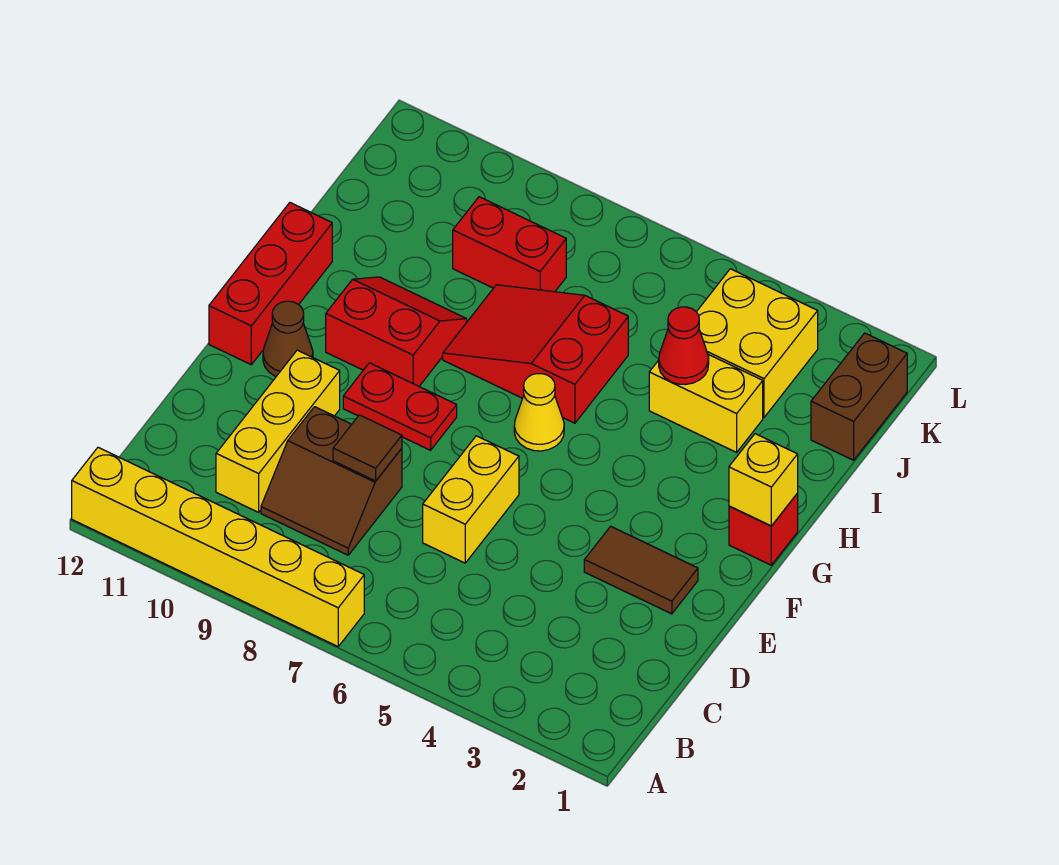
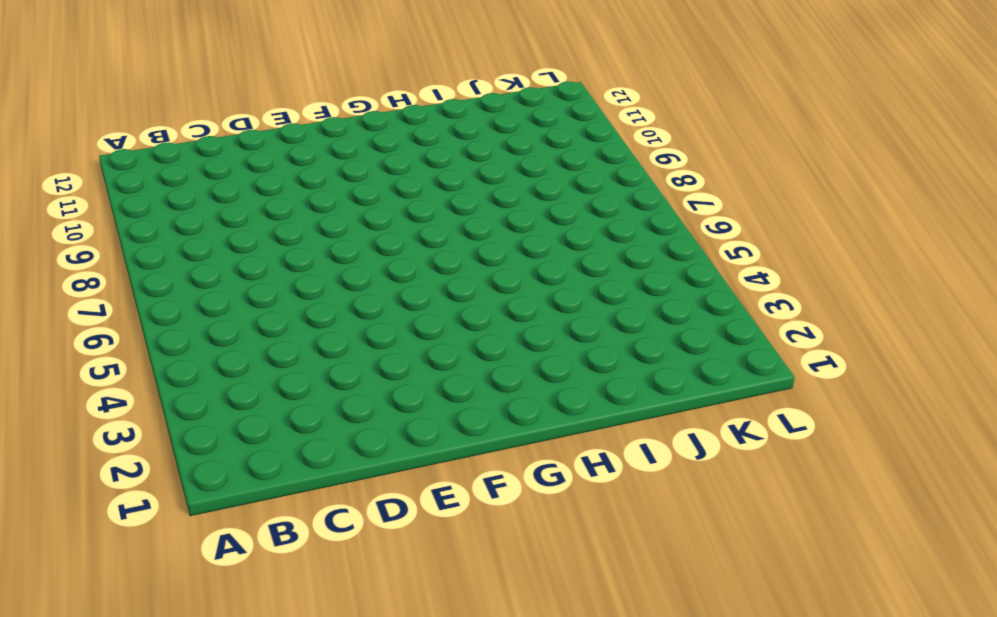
none -> yellow brick A7:A12 level 1
none -> brown slope C8:D9 level 1 top D
none -> yellow brick C10:E10 level 1

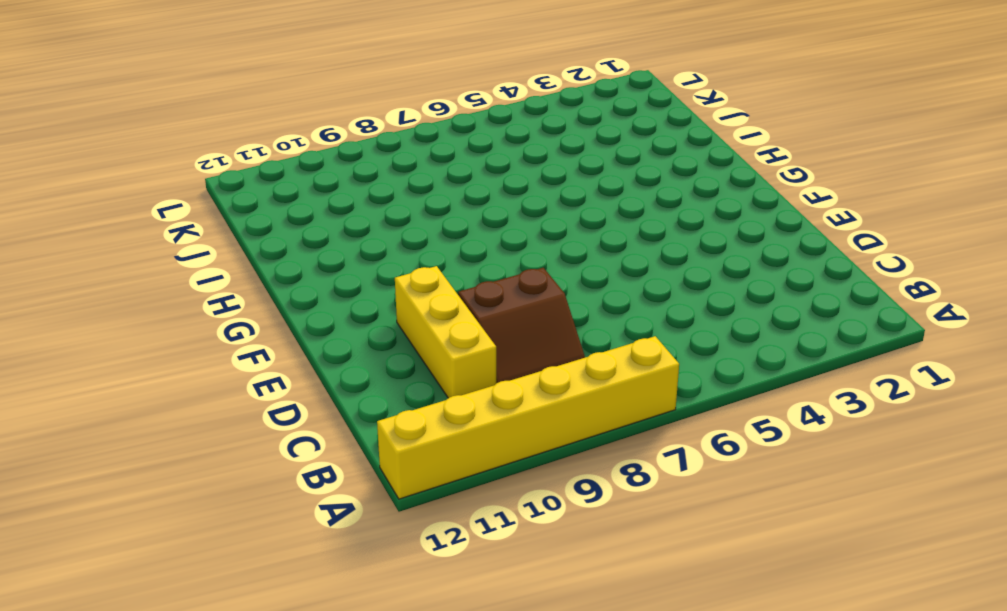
none -> yellow brick D6:E6 level 1
none -> brown tile E2:E3 level 1
none -> red plate F8:F9 level 1

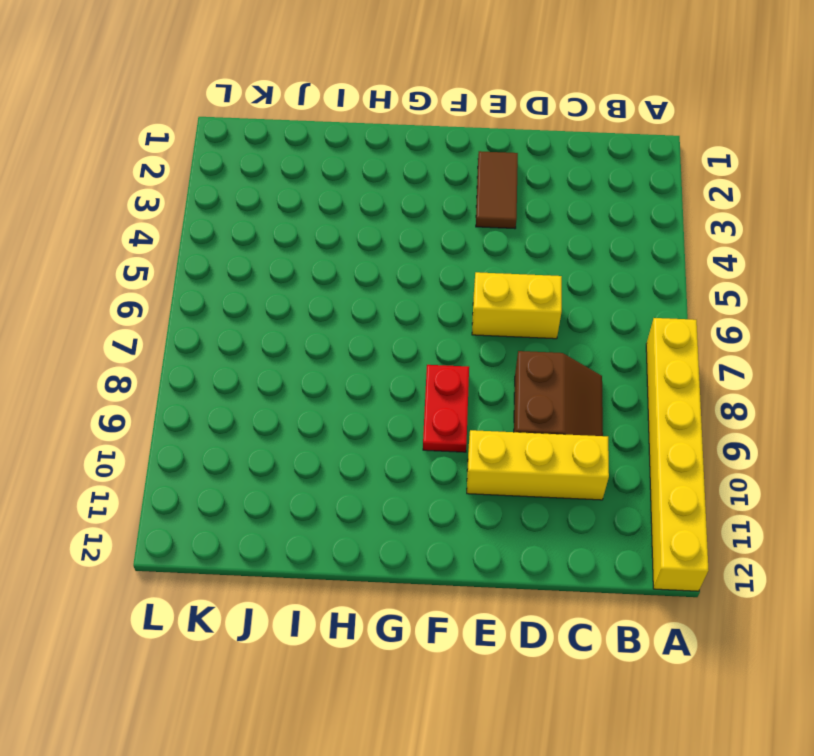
none -> brown cone F11 level 1
none -> red brick F12:H12 level 1
none -> red brick G1 level 1

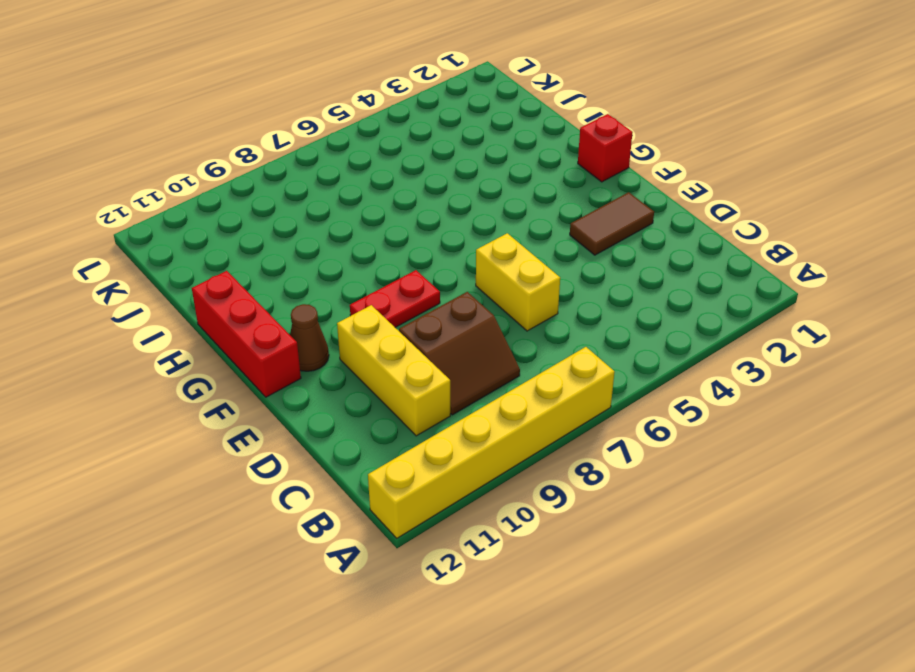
none -> yellow cone G6 level 1
none -> red slope G9:H10 level 1 top G
none -> red slope H6:I8 level 1 top 6

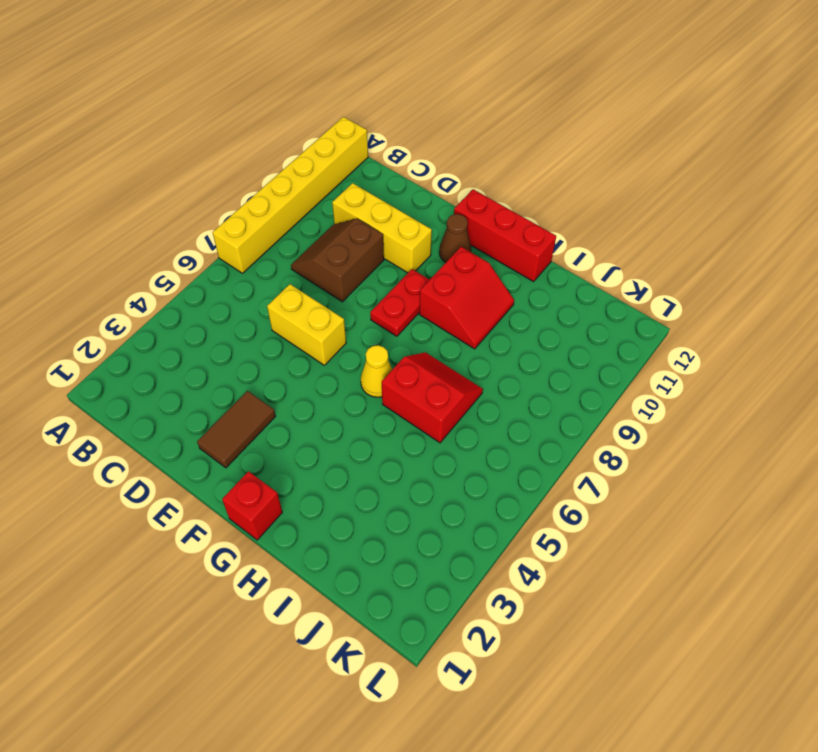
red slope H6:I7 level 1 top 6 -> red slope H6:I8 level 1 top 6
none -> yellow brick I3:I4 level 1
none -> brown brick J1:K1 level 1
none -> yellow brick J3:K4 level 1

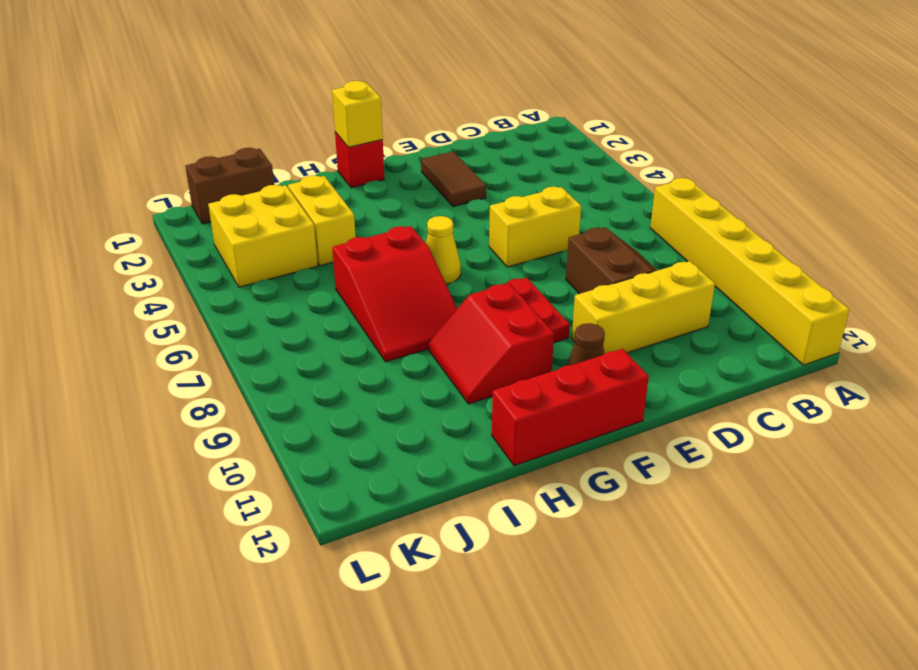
none -> red brick J8:J9 level 1
none -> brown tile D8 level 2
none -> red cone I4 level 2

